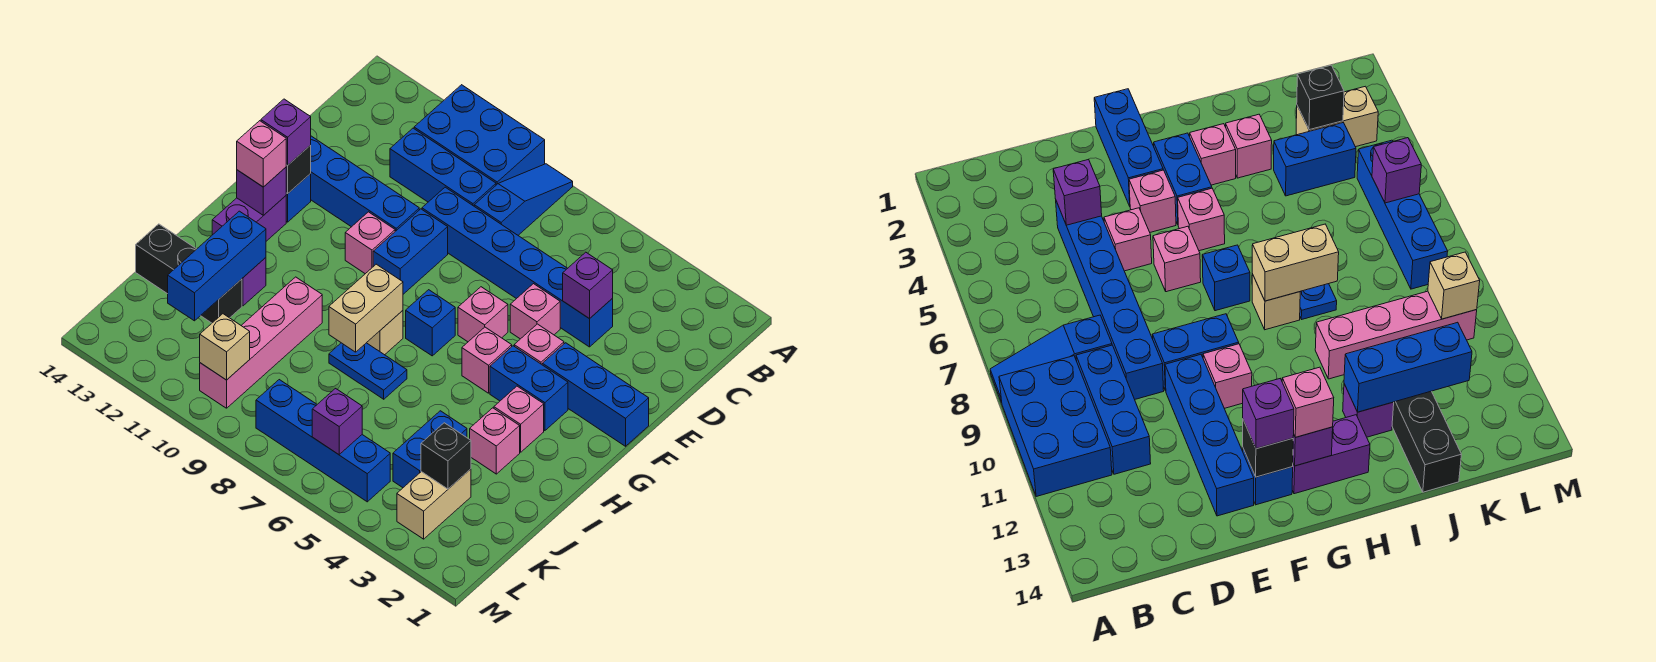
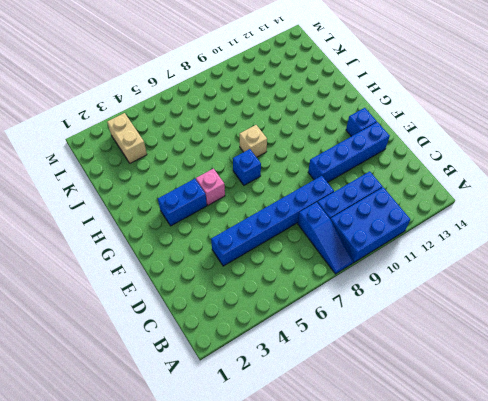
none -> pink brick E5 level 1
none -> blue brick E9:F9 level 1
none -> blue brick F1:F3 level 1
none -> pink brick F4 level 1

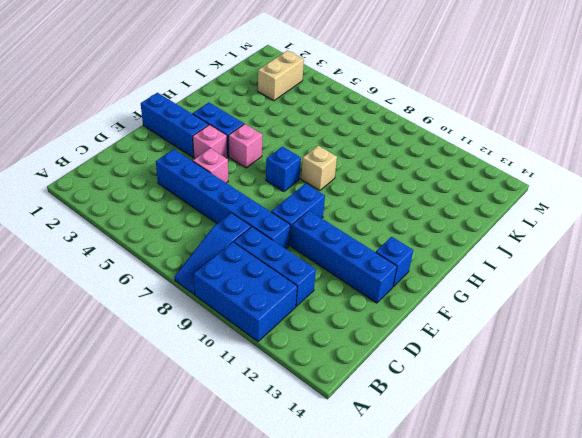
none -> pink brick F6 level 1
none -> pink brick F10 level 1
none -> purple brick G13:H13 level 1
none -> pink brick H3 level 1

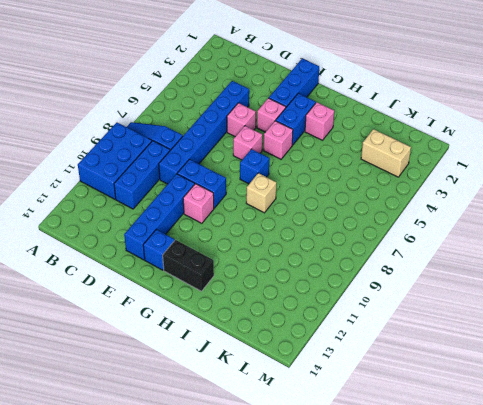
black brick G13:H13 level 1 -> purple brick G13:H13 level 1
none -> pink brick I3 level 1
none -> blue plate I7:I8 level 1
none -> pink brick I10:L10 level 1
none -> purple brick I12 level 1

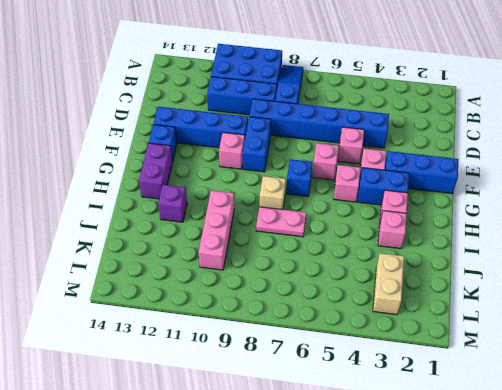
pink plate I7:I8 level 1 -> blue plate I7:I8 level 1
pink brick I10:K10 level 1 -> pink brick I10:L10 level 1
none -> blue brick J4:K4 level 1
none -> black brick J12:J14 level 1
none -> blue brick L5:L8 level 1
none -> purple brick D4 level 2

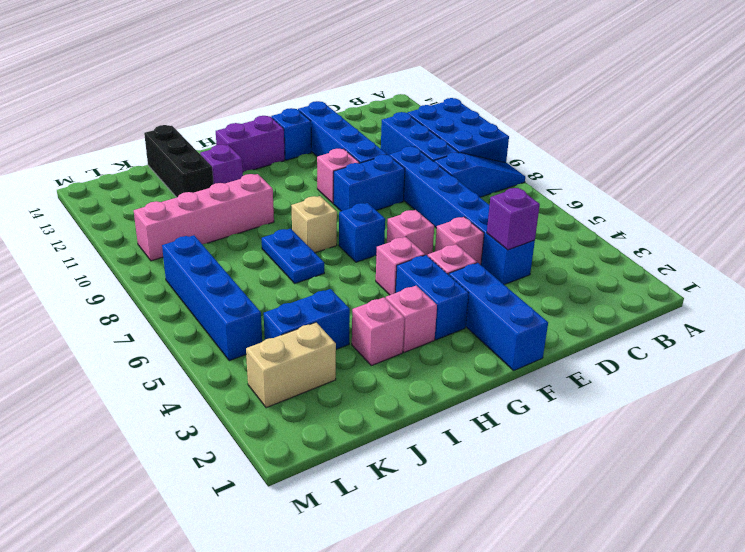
none -> black brick F13 level 2
none -> purple brick G13 level 2
none -> tan brick H8:I8 level 2
none -> blue brick I12:K12 level 2

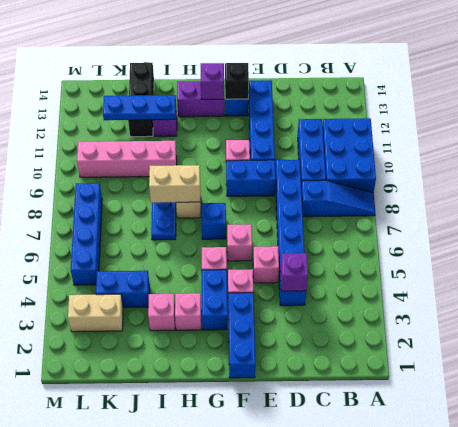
blue plate I12:K12 level 2 -> blue brick I12:K12 level 2
none -> black brick K3 level 2
none -> purple brick L6 level 2
none -> tan brick L10 level 2
none -> purple brick F13 level 3

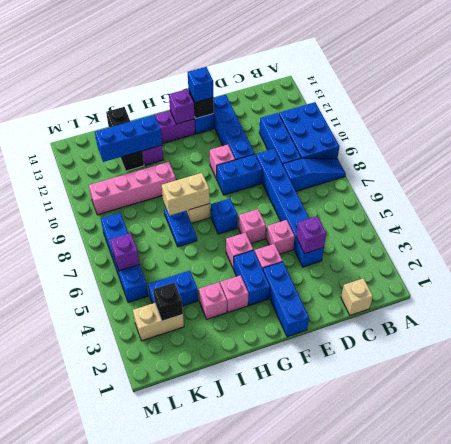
tan brick C1 level 1 -> tan brick L10 level 2
blue brick F13 level 3 -> purple brick F13 level 3
none -> pink brick G13 level 3

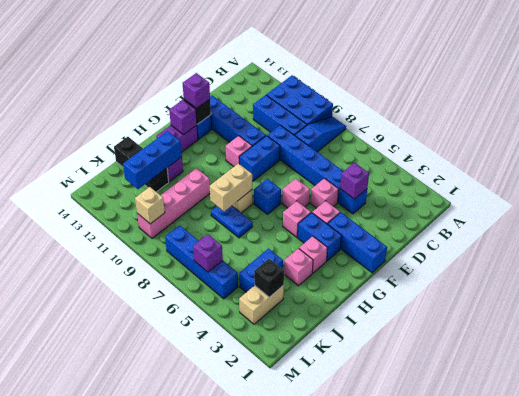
none -> pink brick G13 level 3

